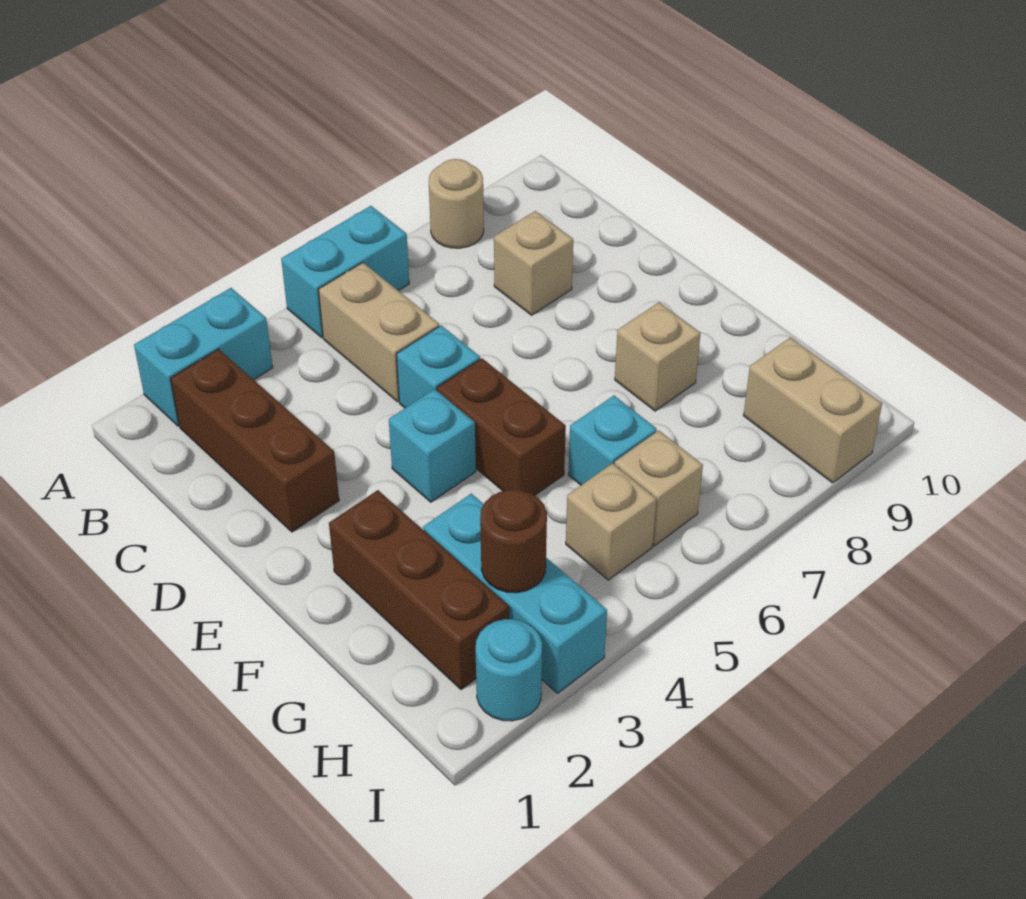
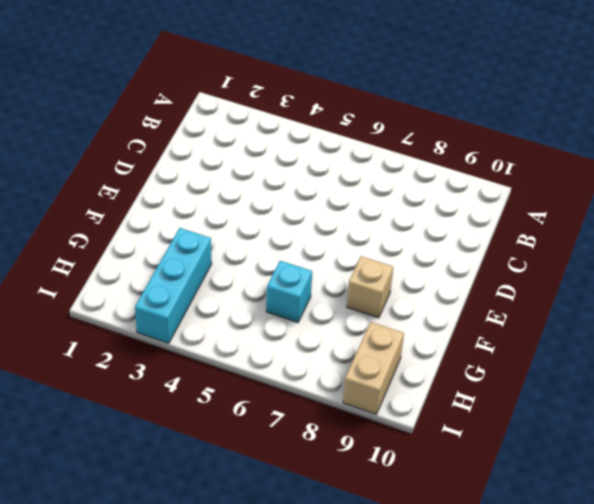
none -> cyan brick A2:A3 level 1
none -> cyan brick A5:A6 level 1
none -> tan round brick A8 level 1

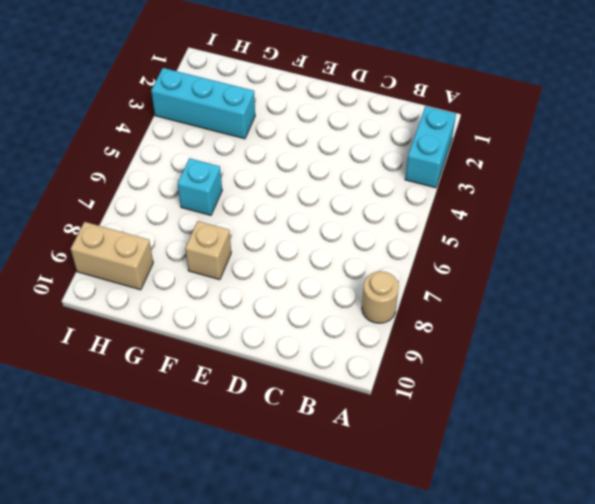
none -> cyan brick A5:A6 level 1
none -> brown brick B2:D2 level 1
none -> tan brick B5:C5 level 1

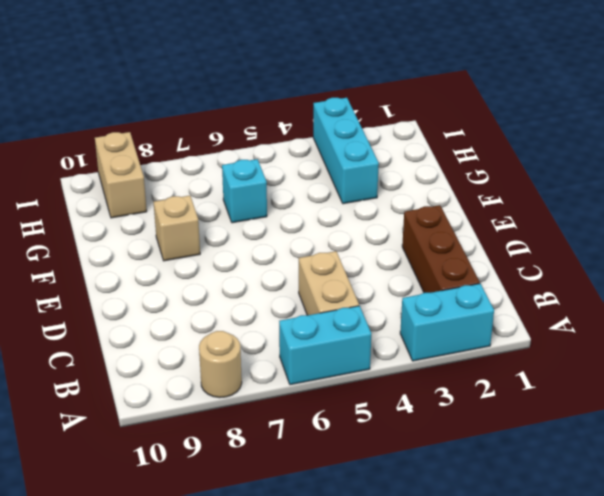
none -> tan brick C8 level 1
none -> cyan brick D5 level 1
none -> cyan brick E4 level 1

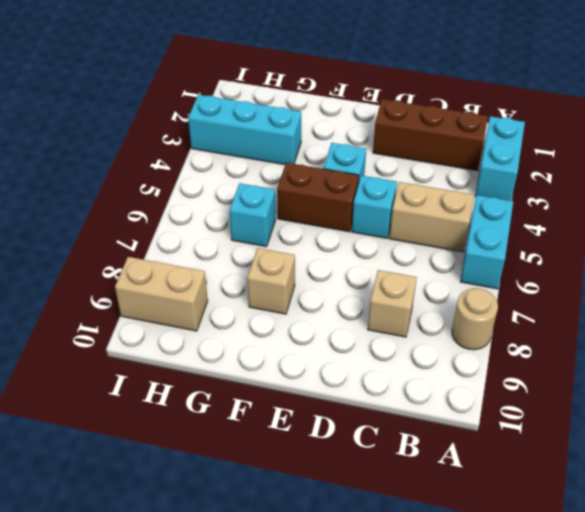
none -> brown brick F2:H2 level 1
none -> tan brick H5 level 1
none -> tan brick H6 level 1

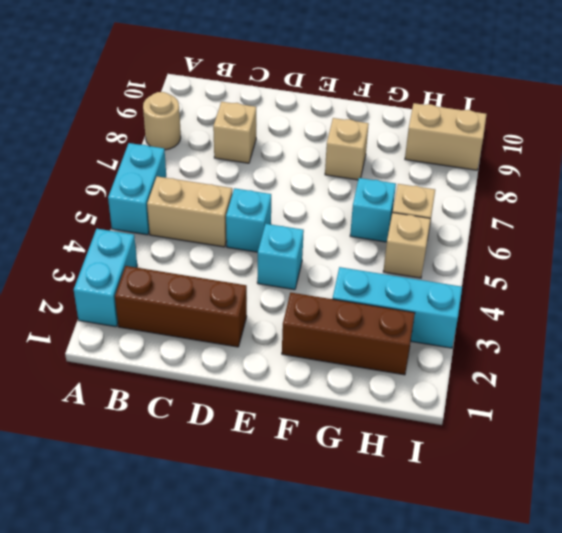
none -> brown brick E5:F5 level 1
none -> cyan round brick I2 level 1
none -> brown round brick H3 level 2

